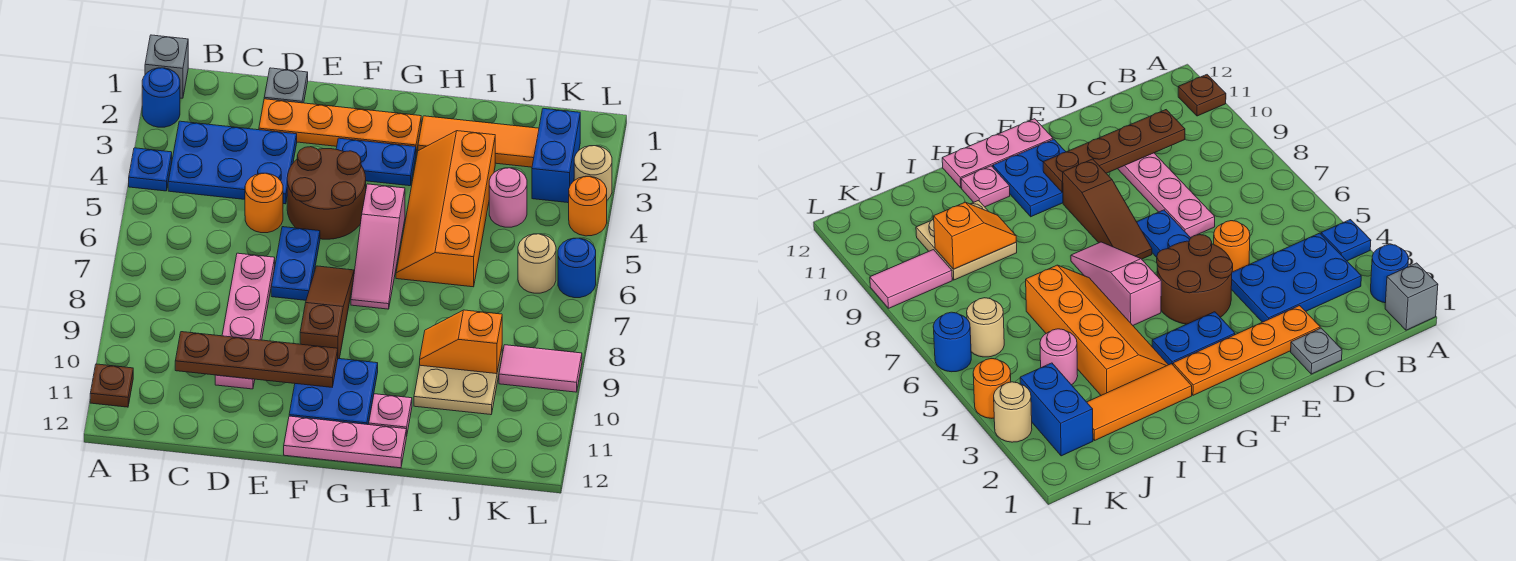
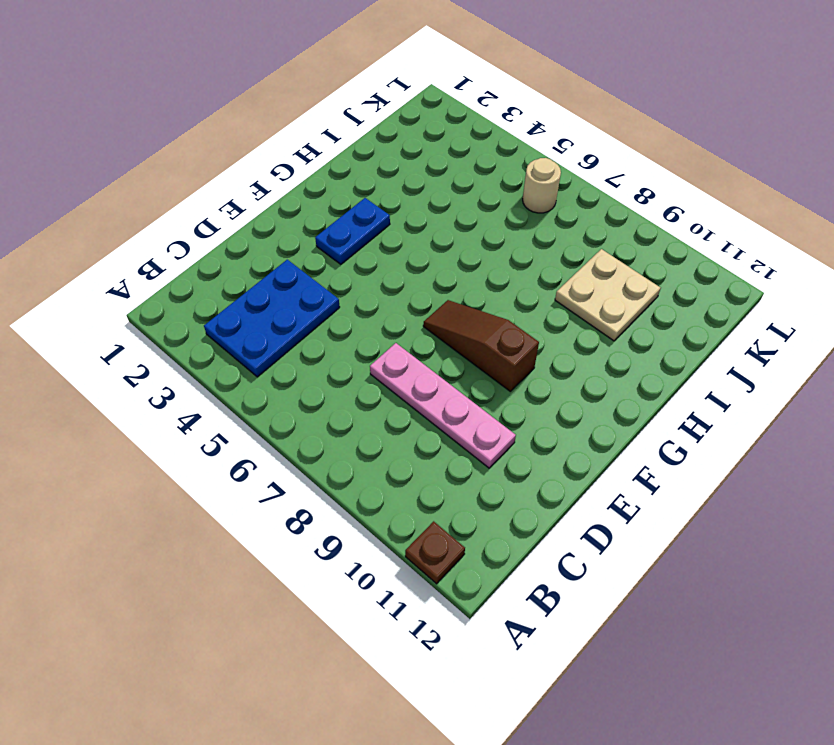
none -> grey brick A1 level 1
none -> blue round brick A2 level 1
none -> blue plate A4 level 1

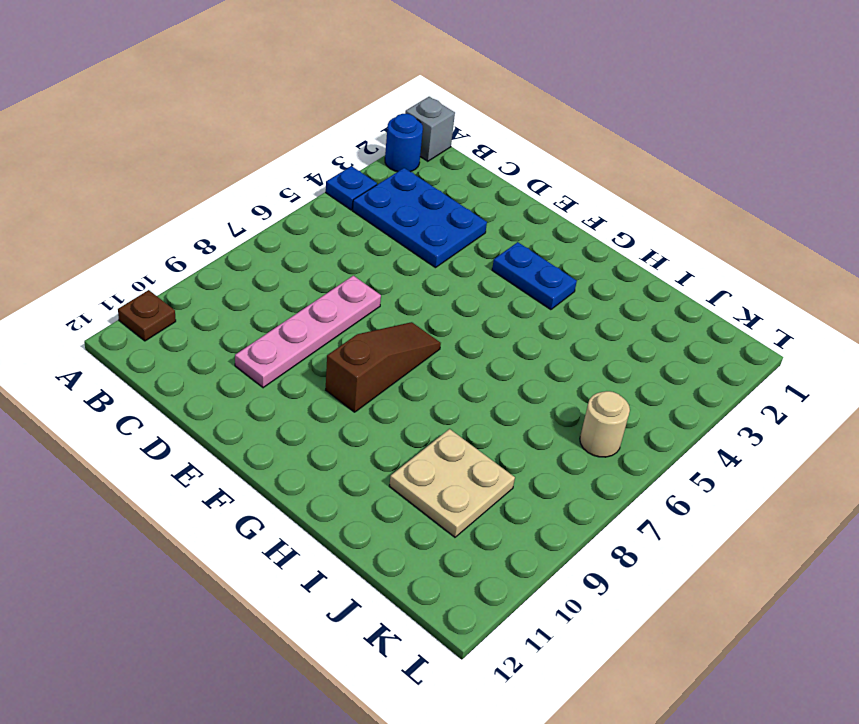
none -> grey plate D1 level 1
none -> orange plate D2:G2 level 1
none -> orange round brick D5 level 1

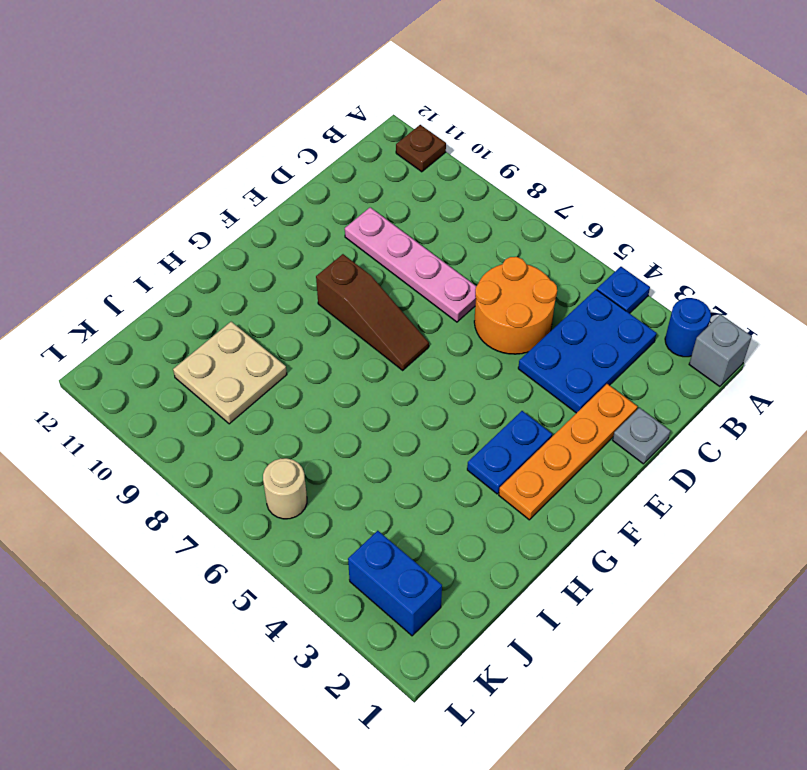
orange round brick C5:D6 level 1 -> orange round brick D5 level 1
none -> brown round brick E4:F5 level 1
none -> blue plate E6:E7 level 1
none -> blue plate F10:G11 level 1

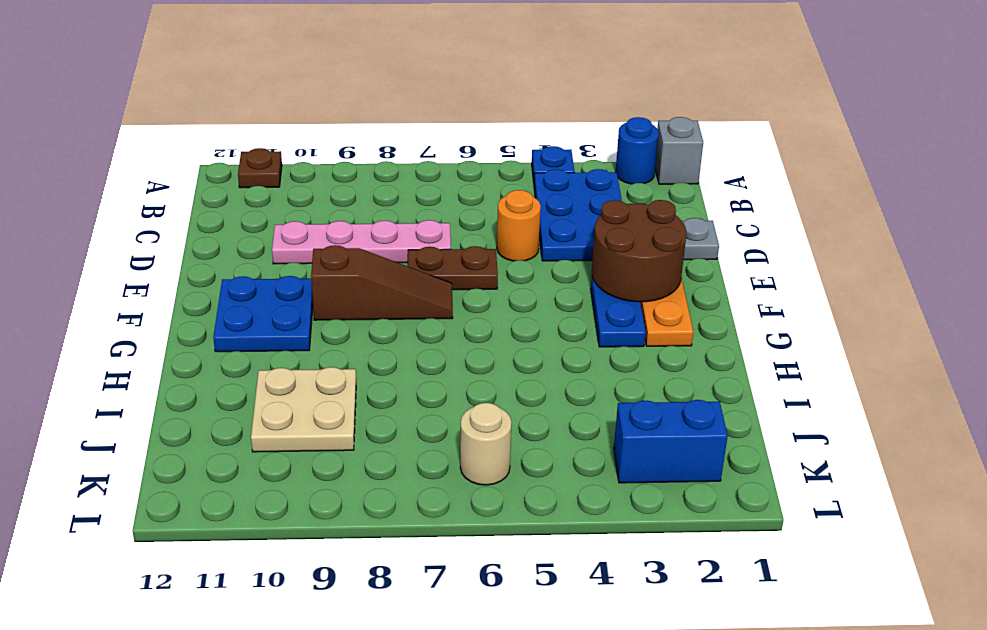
brown round brick E2:F3 level 2 -> brown round brick E4:F5 level 1
brown plate E6:E7 level 1 -> blue plate E6:E7 level 1
none -> pink plate F12:H12 level 1
none -> pink slope G5:G7 level 1 top 5
none -> orange tile H2:J2 level 1

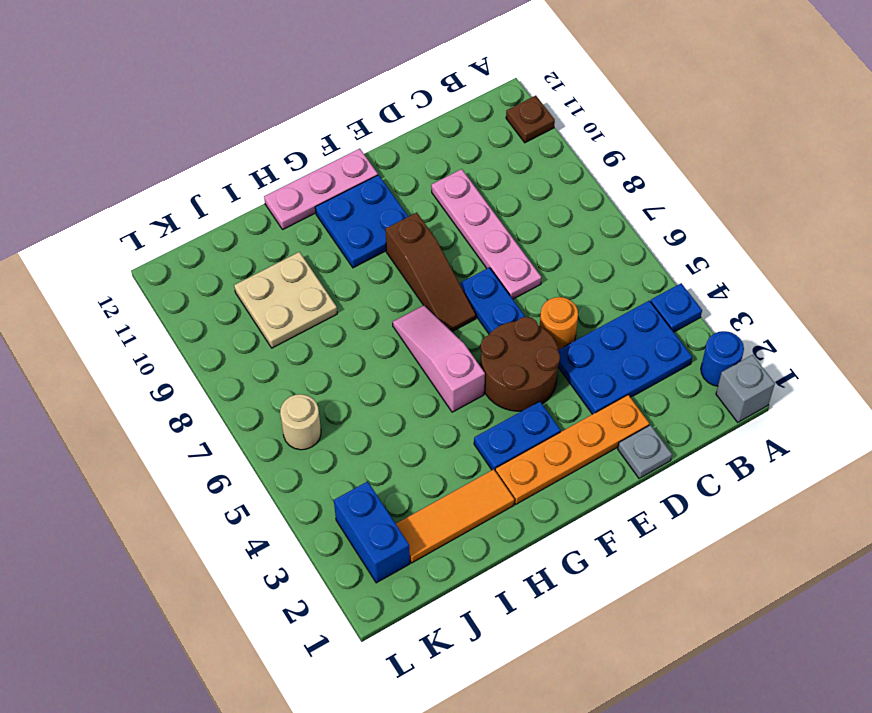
none -> orange slope H3:I6 level 1 top I
none -> pink plate H11 level 1
none -> pink round brick J4 level 1

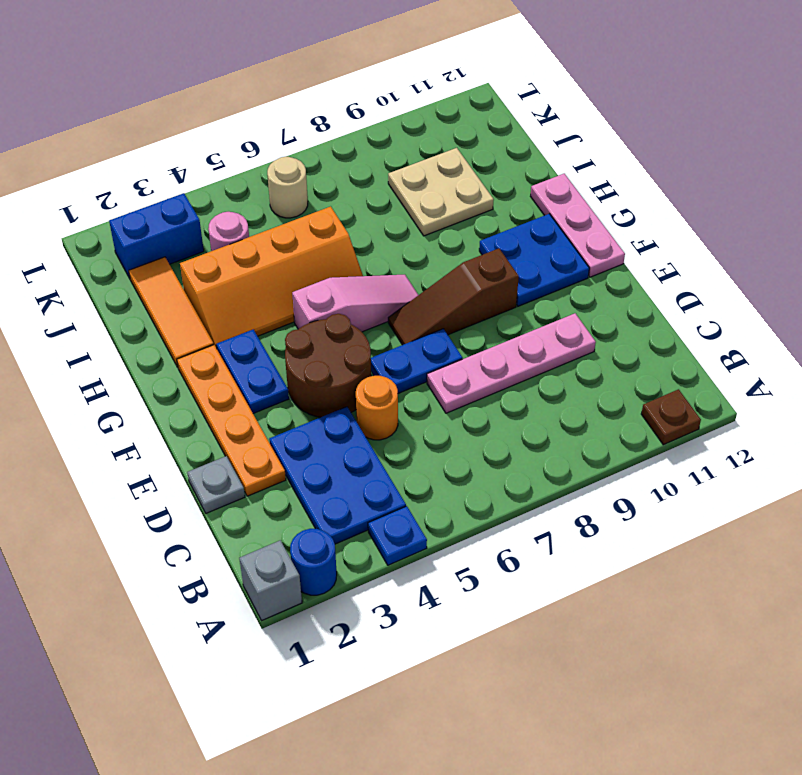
none -> pink plate H11 level 1
none -> pink tile K9:L9 level 1
none -> tan round brick L3 level 1

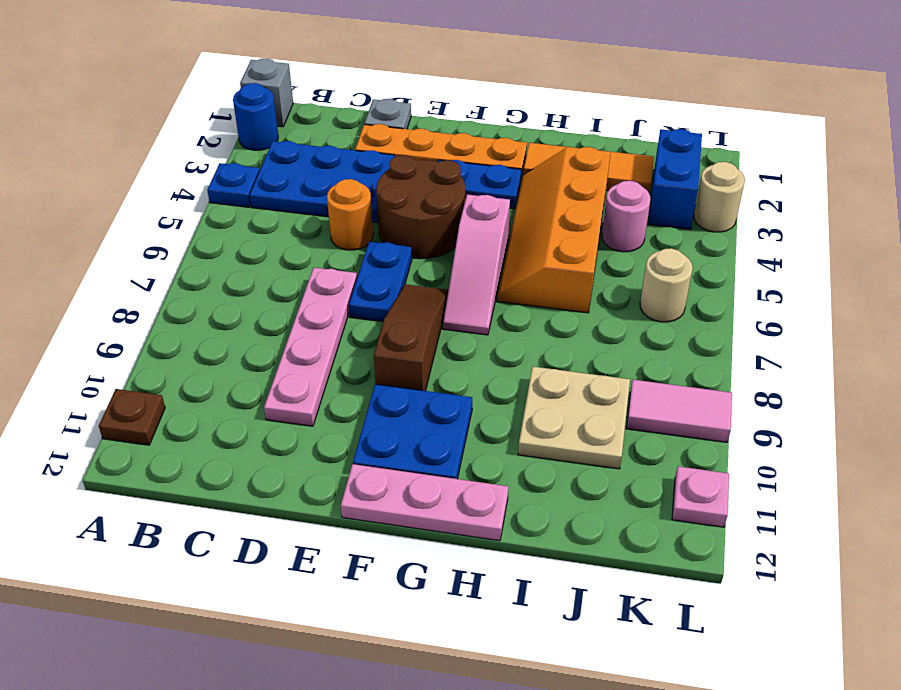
pink plate L11 level 1 -> pink plate H11 level 1
none -> orange round brick L4 level 1
none -> blue round brick L6 level 1
none -> brown plate C10:F10 level 2

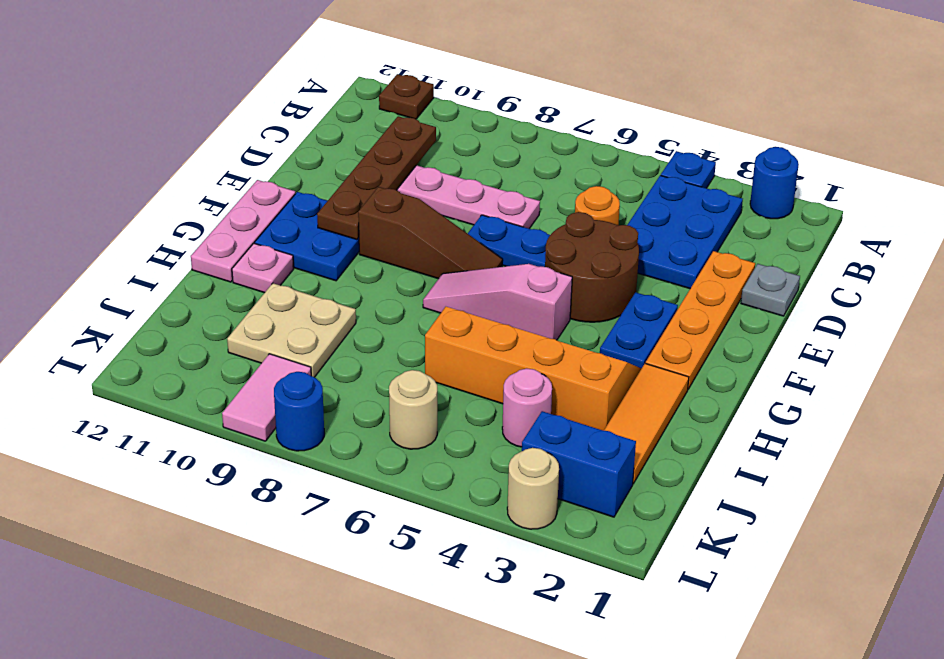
blue round brick L8 level 1 -> blue round brick L6 level 1
none -> grey brick A1 level 1
none -> orange round brick L4 level 1
none -> orange slope I9:J9 level 2 top J

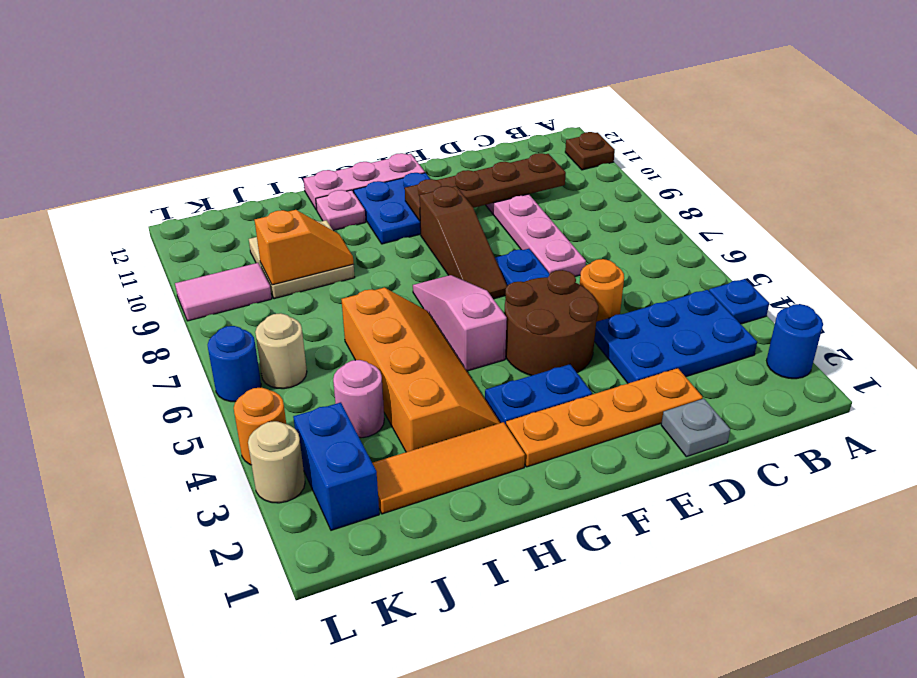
none -> grey brick A1 level 1

